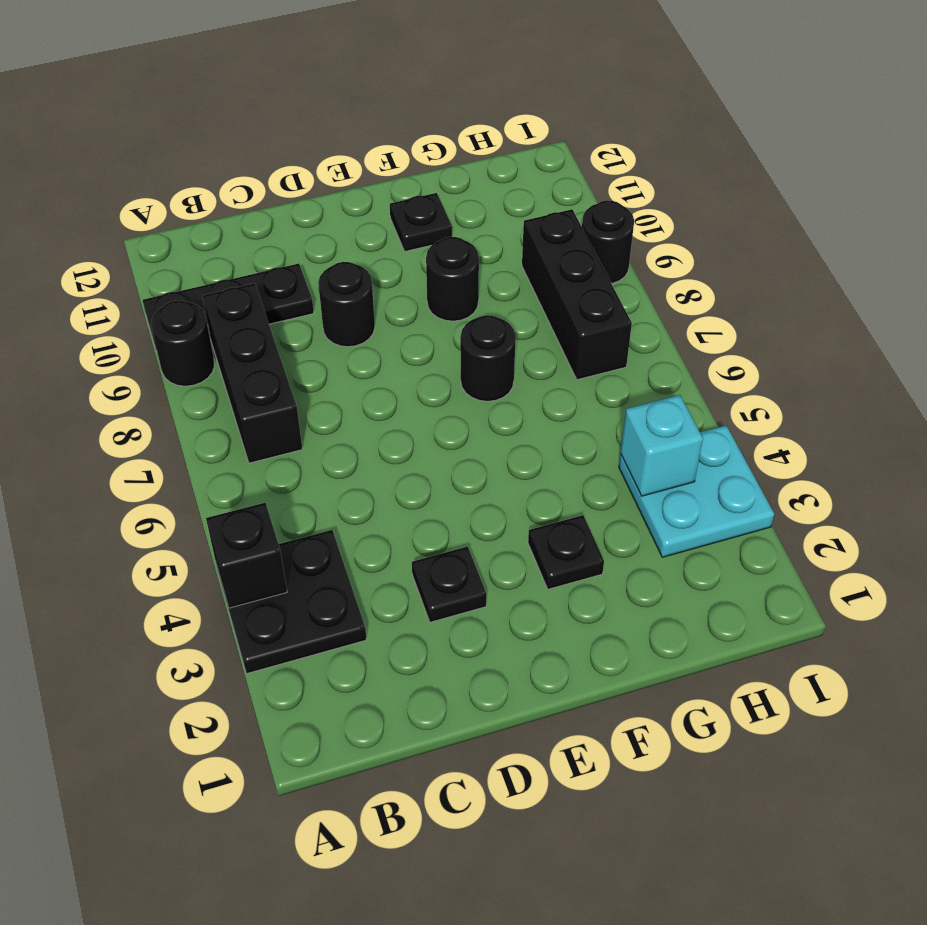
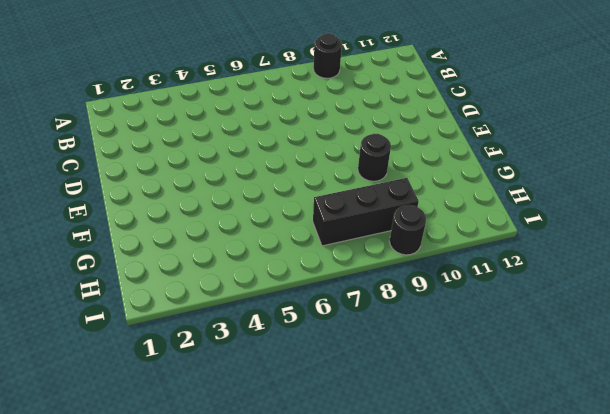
none -> black plate A3:B4 level 1
none -> black plate A10:C10 level 1
none -> black brick B7:B9 level 1

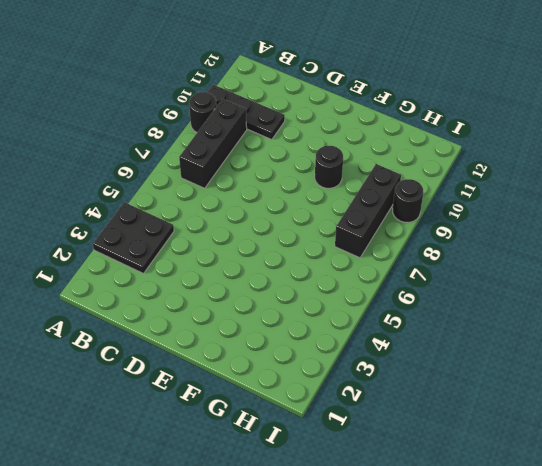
none -> black plate D3 level 1
none -> black round brick D9 level 1
none -> black plate F3 level 1

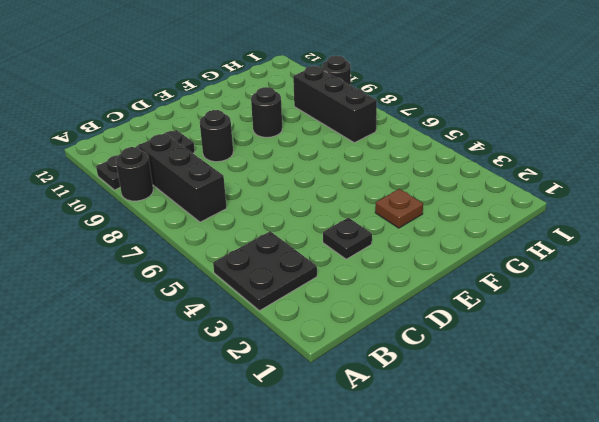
brown plate F3 level 1 -> black plate F3 level 1
none -> black round brick F7 level 1
none -> black plate F11 level 1
none -> cyan plate H3:I4 level 1

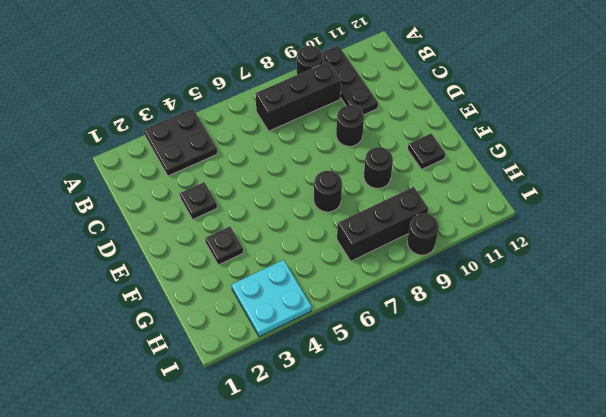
none -> black brick A4 level 2
none -> cyan brick H4 level 2

